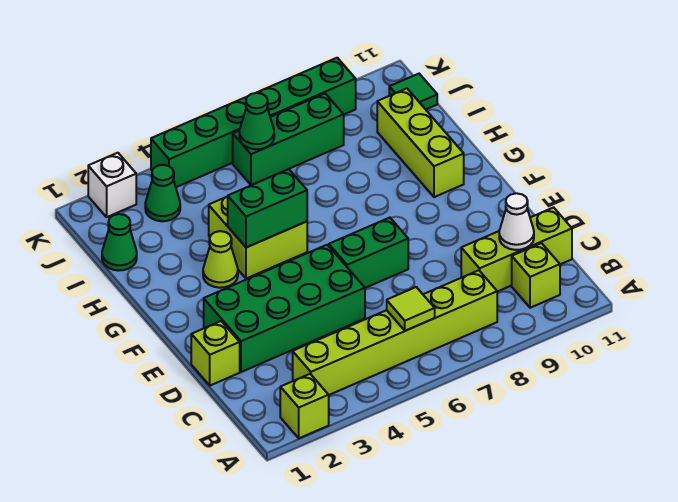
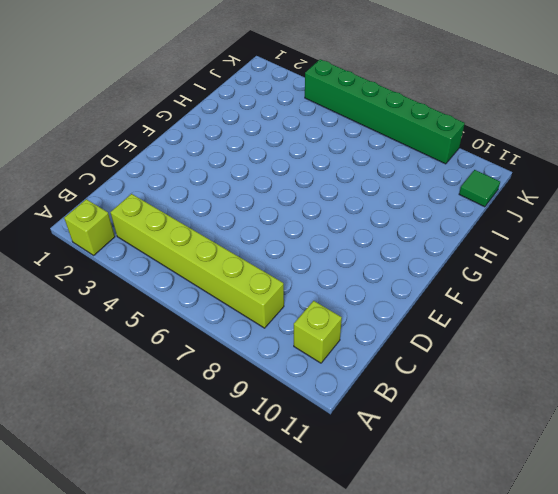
none -> lime brick C9:C11 level 1
none -> lime brick D1 level 1
none -> green brick D2:E5 level 1

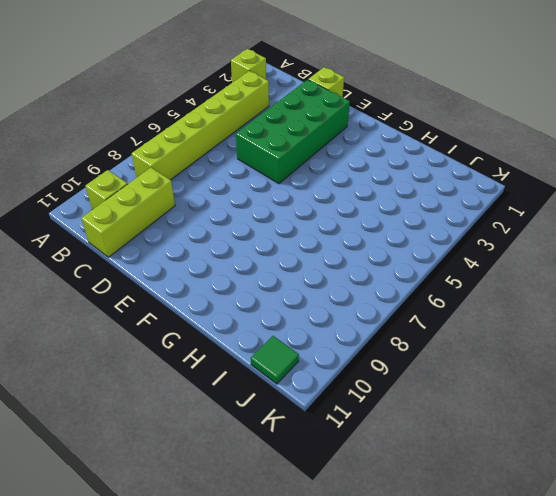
none -> green brick E6:E7 level 1
none -> lime cone G3 level 1
none -> lime brick G4:H5 level 1

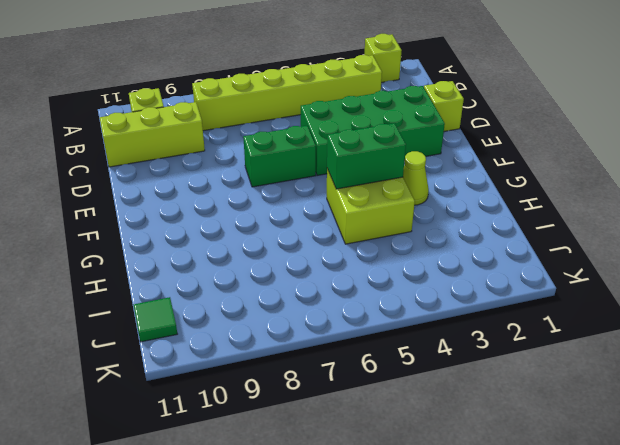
none -> lime brick G10:I10 level 1
none -> green cone I1 level 1
none -> green cone J3 level 1

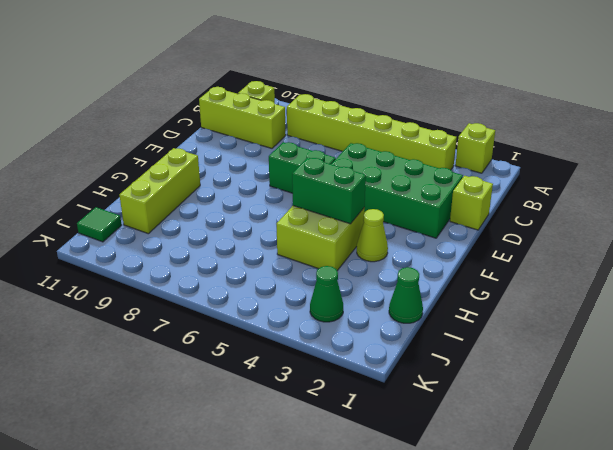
none -> green brick J6:J8 level 1
none -> white brick K2 level 1
none -> green brick K4:K9 level 1

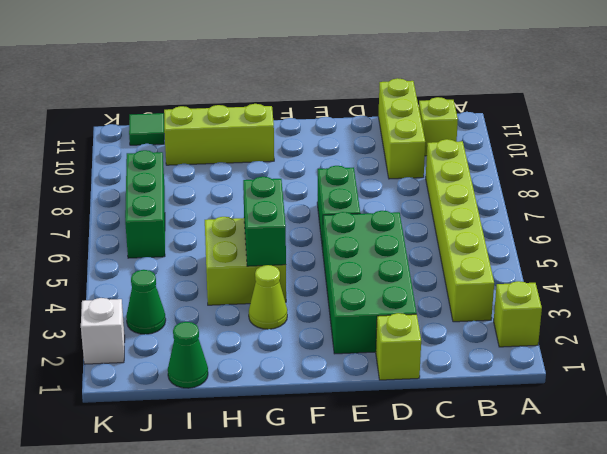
none -> green brick K4:K9 level 1
none -> lime tile B6 level 2
none -> white cone C10 level 2

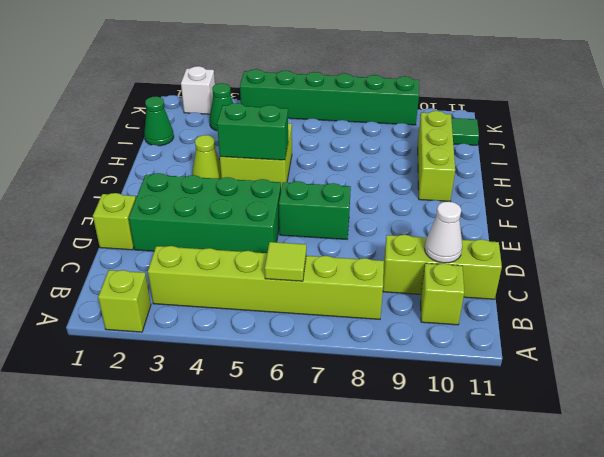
none -> green brick J6:J8 level 1
none -> green cone J6 level 2

